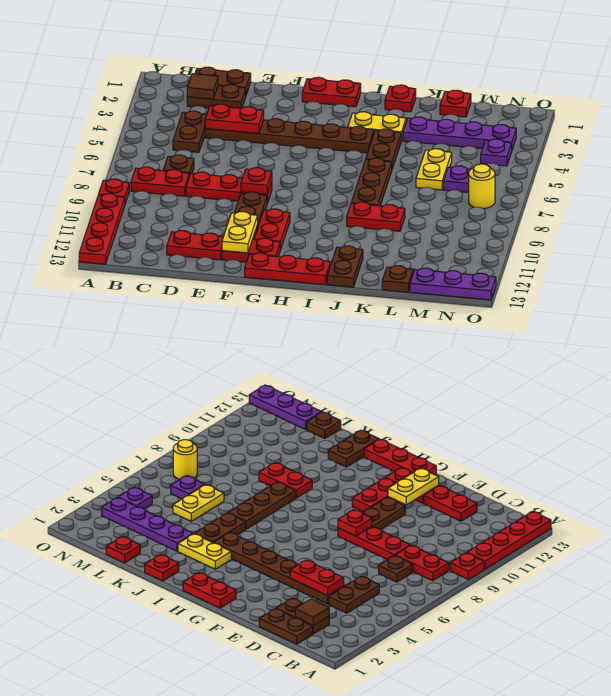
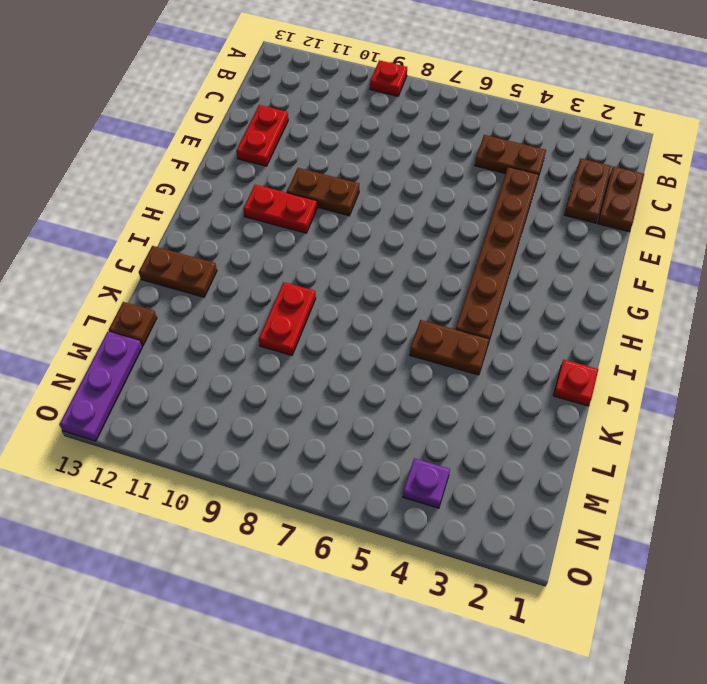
none -> red plate A10:A13 level 1
none -> red plate B8:C8 level 1
none -> brown plate C7 level 1
none -> red plate D8:F8 level 1

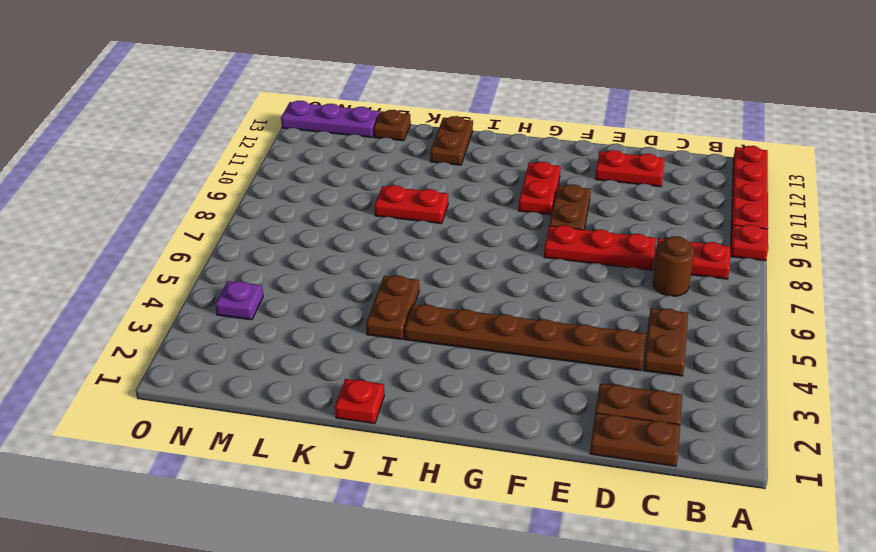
brown round brick C7 level 1 -> brown plate C7 level 1
none -> red plate F12:G12 level 1
none -> red plate G1:H1 level 1
none -> red plate G13:I13 level 1
none -> yellow plate I3:J3 level 1

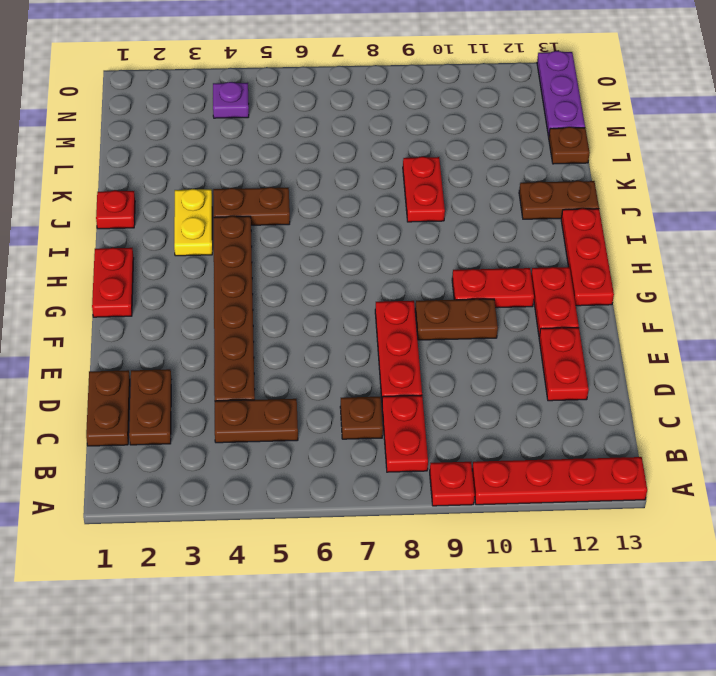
none -> brown plate J6:J8 level 1
none -> purple plate K3:N3 level 1
none -> red plate L1 level 1
none -> yellow plate L5:L6 level 1

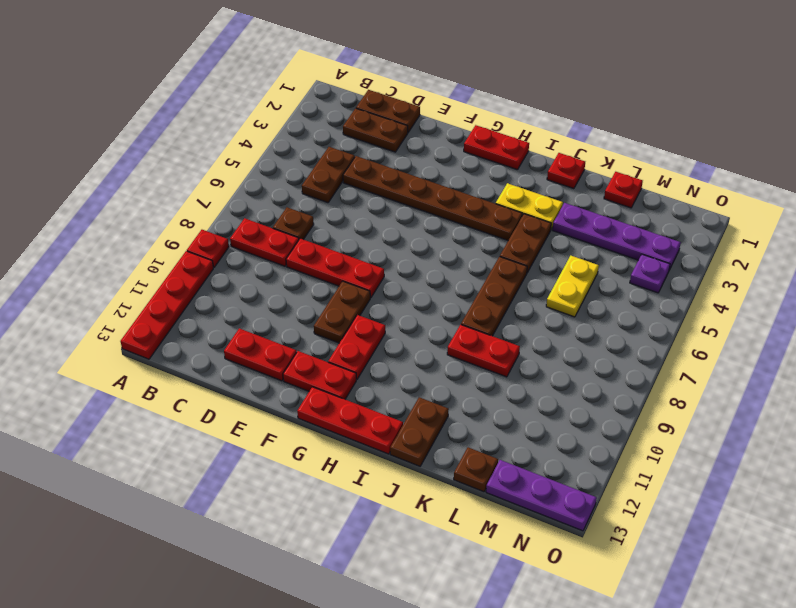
none -> purple plate M6 level 1
none -> yellow round brick N7 level 1
none -> brown tile C2 level 2
none -> red plate D4:E4 level 2

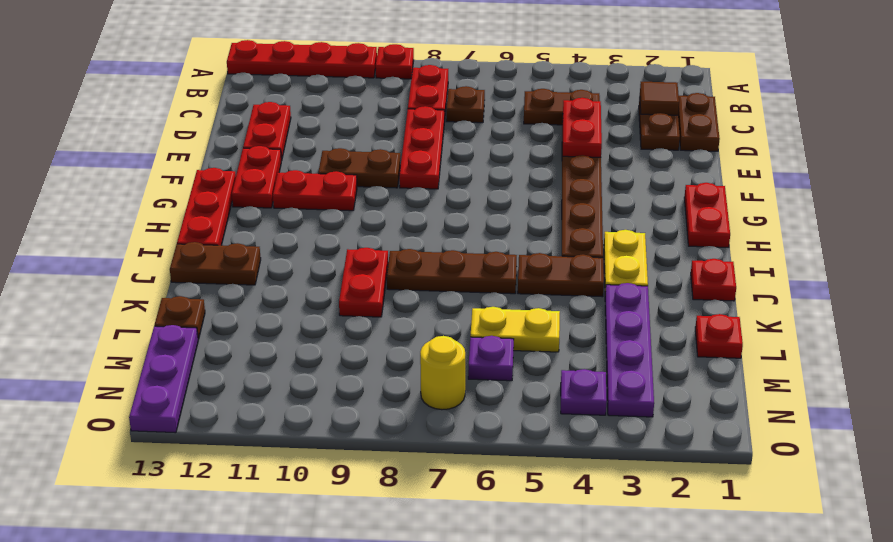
none -> red plate F8 level 2
none -> yellow plate F11:F12 level 2

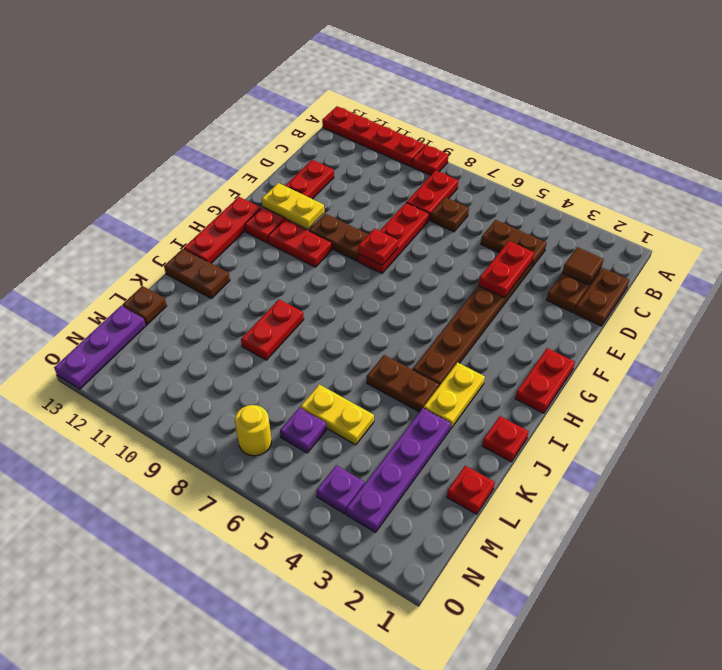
none -> brown plate J6:J8 level 1

